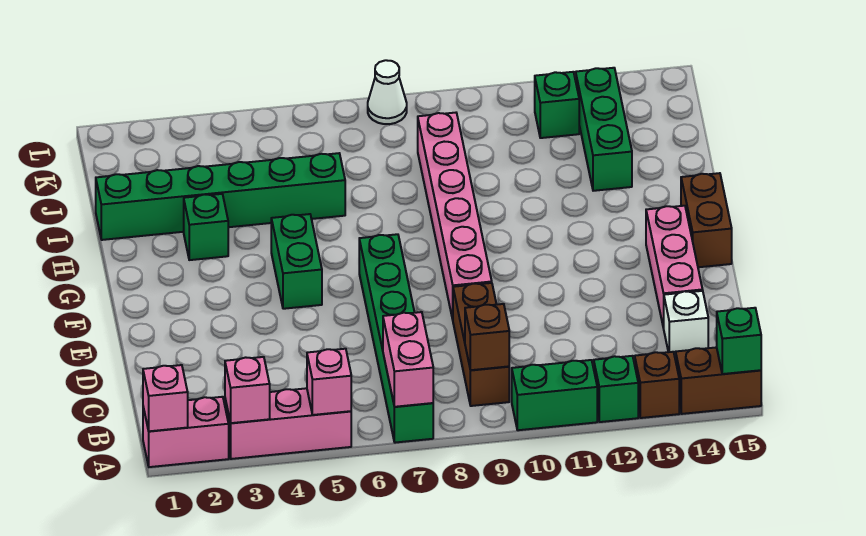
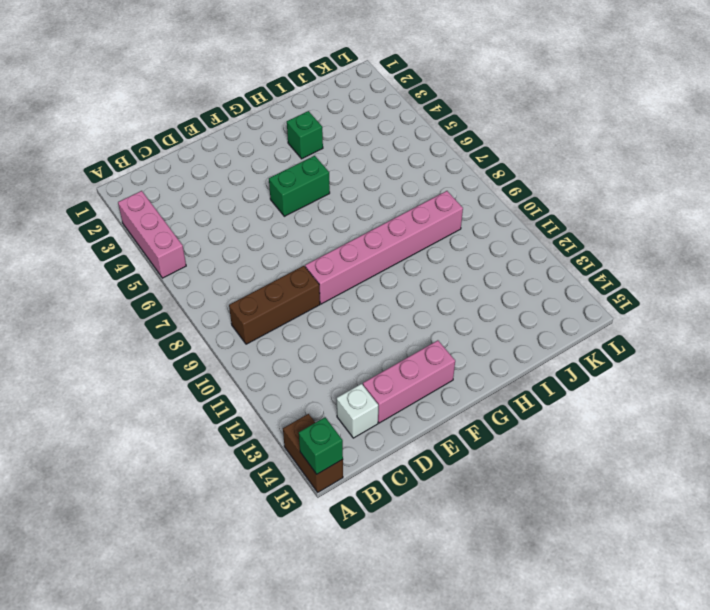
none -> pink brick A1:A2 level 1
none -> green brick A7:F7 level 1
none -> green brick A10:A11 level 1

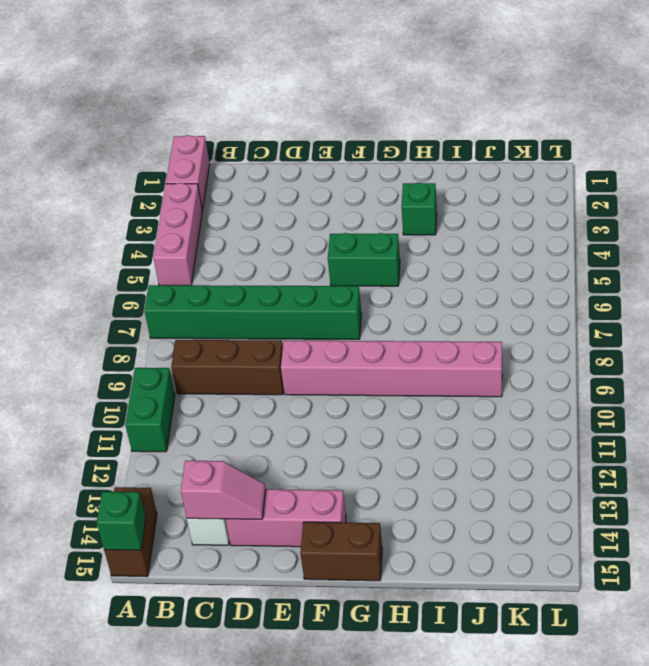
pink slope C14:D14 level 2 top C -> none
none -> green brick A12 level 1
none -> brown brick A13 level 1
none -> green brick I1:I6 level 1

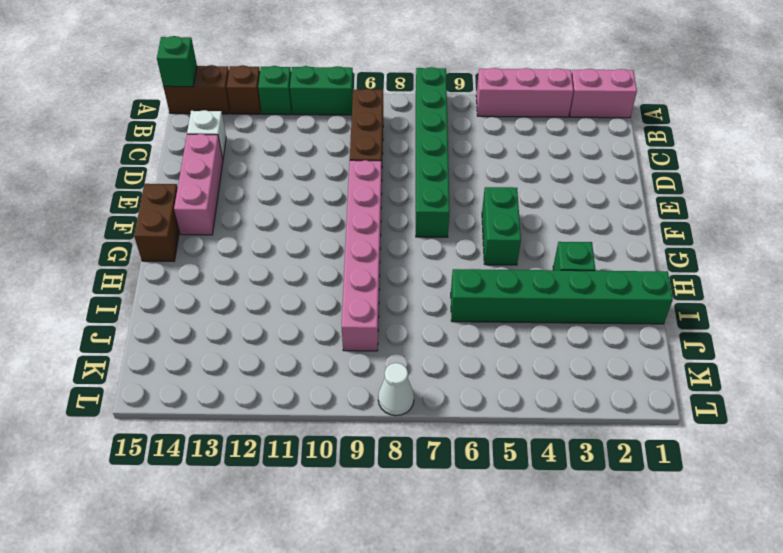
none -> green brick I13:K13 level 1
none -> green brick K12 level 1
none -> pink brick A1 level 2

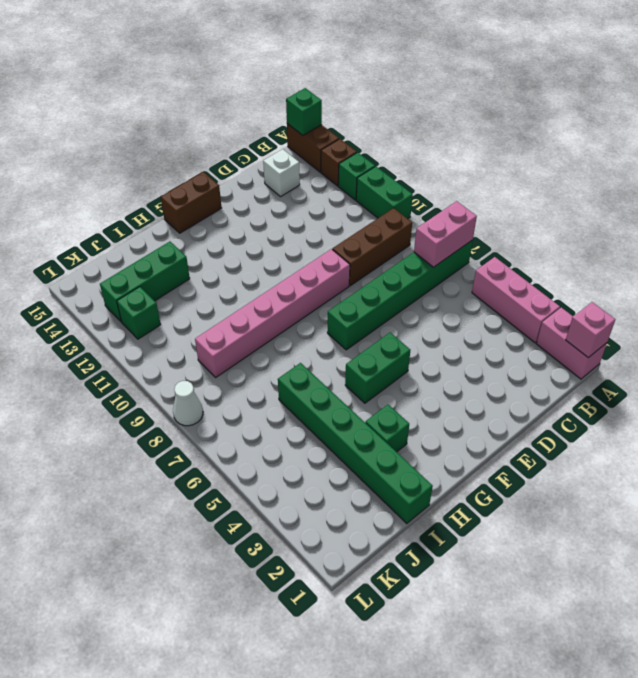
none -> pink brick D14:F14 level 1
none -> pink brick A3 level 2
none -> pink brick A5 level 2

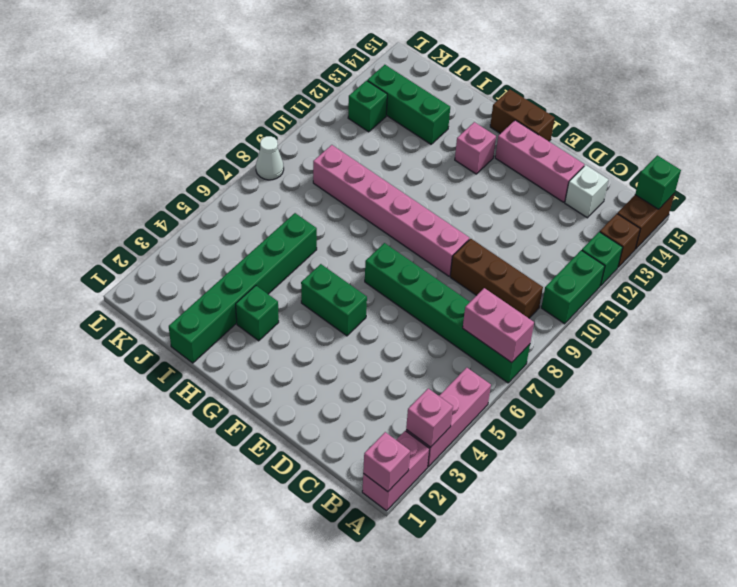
pink brick G13 level 1 -> pink brick A5 level 2
none -> brown brick B9 level 2

